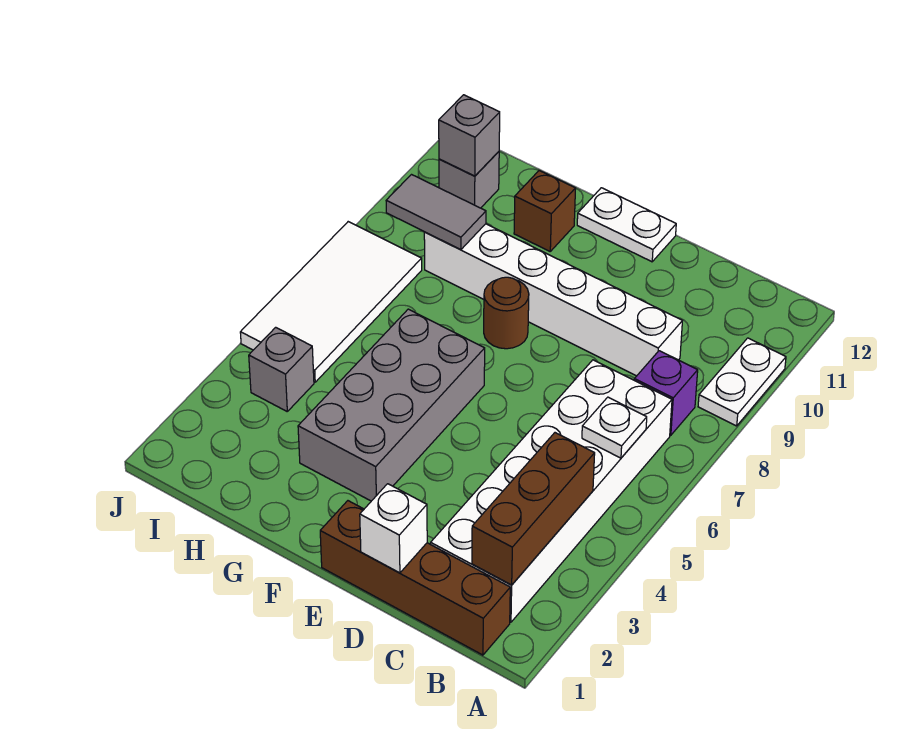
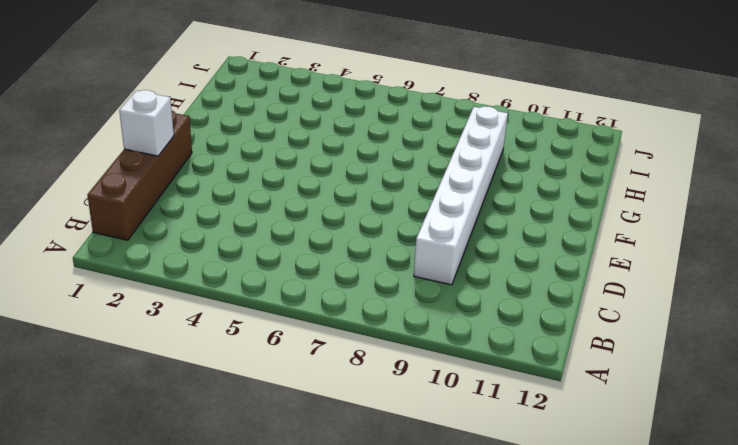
none -> white plate A9:A10 level 1
none -> white brick B2:C7 level 1
none -> purple brick B8 level 1

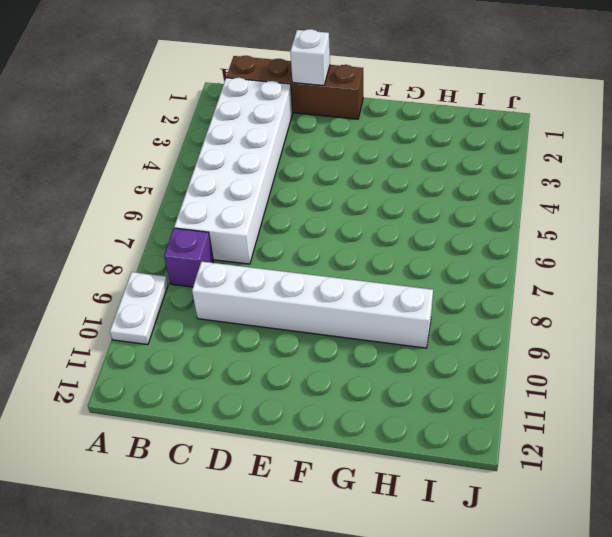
none -> white plate E12:F12 level 1
none -> grey brick F3:G6 level 1
none -> brown round brick F8 level 1

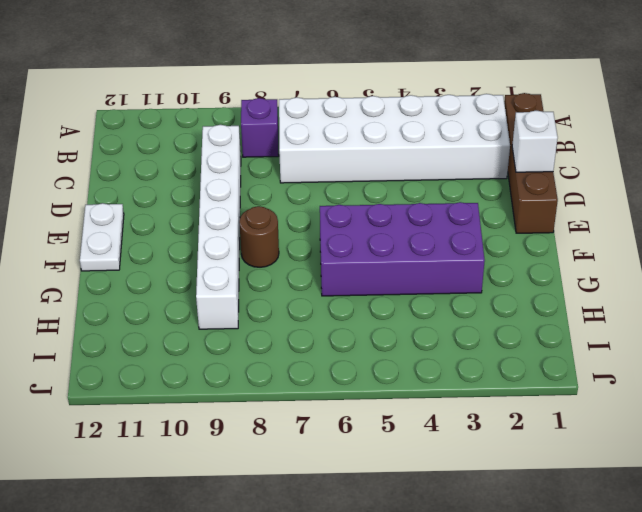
purple brick F3:G6 level 1 -> grey brick F3:G6 level 1
none -> white plate A9:A10 level 1
none -> brown brick G11 level 1
none -> grey brick I4 level 1

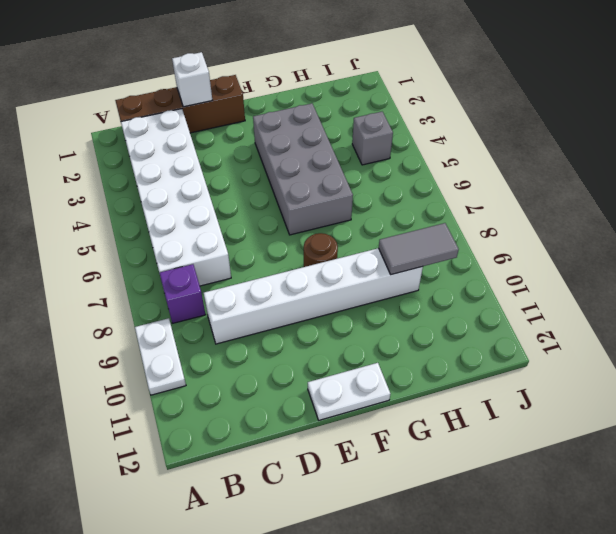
none -> brown brick G11 level 1
none -> white tile I5:J8 level 1
none -> grey brick I11 level 1

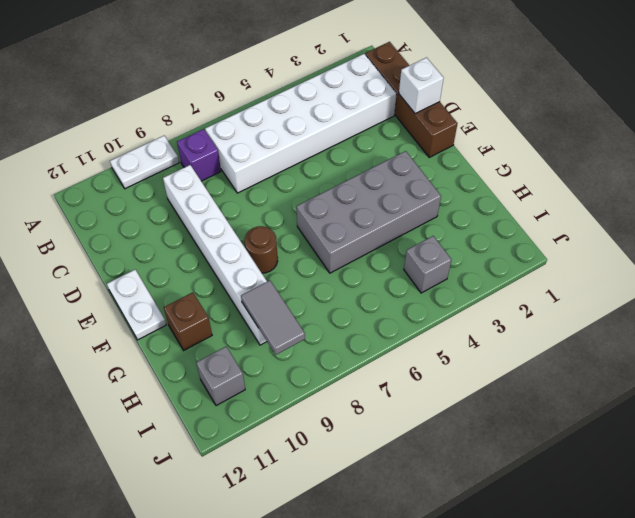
none -> white tile I5:J8 level 1
none -> brown brick B2:B4 level 2
none -> white plate B6 level 2

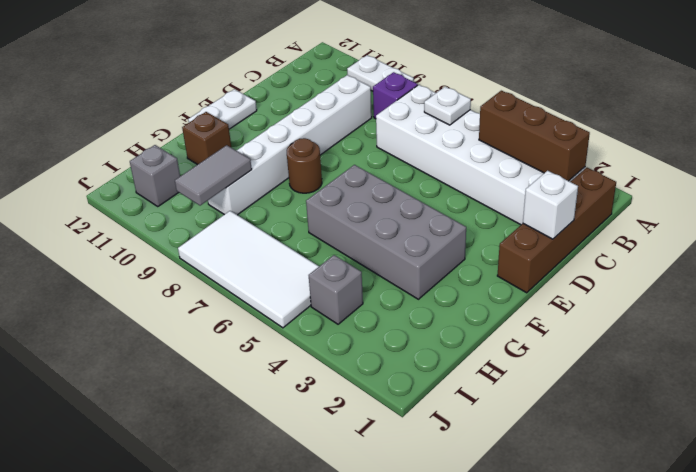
none -> grey brick I11 level 2

